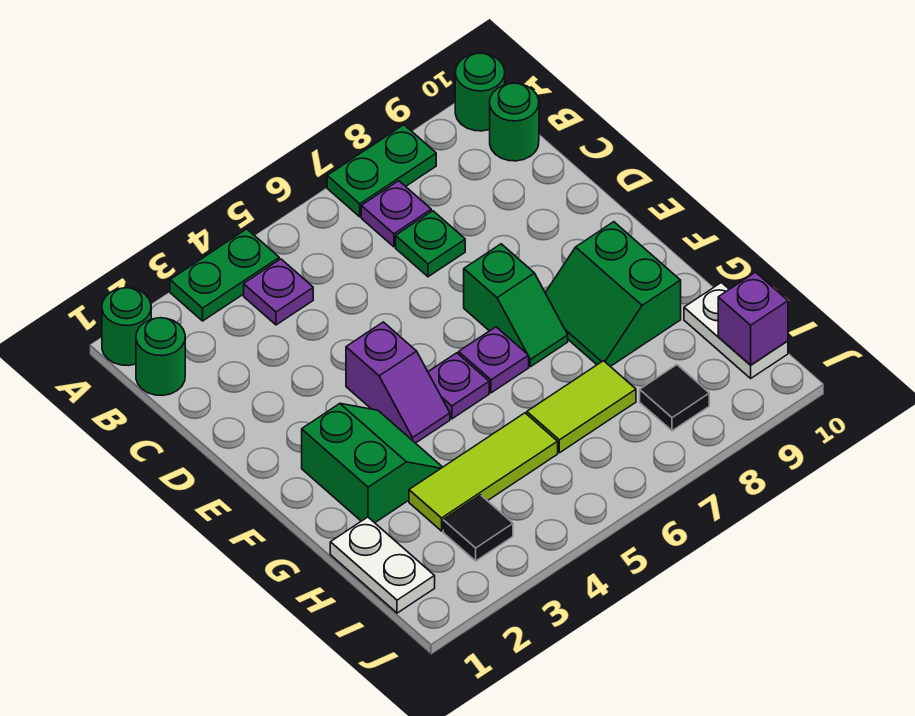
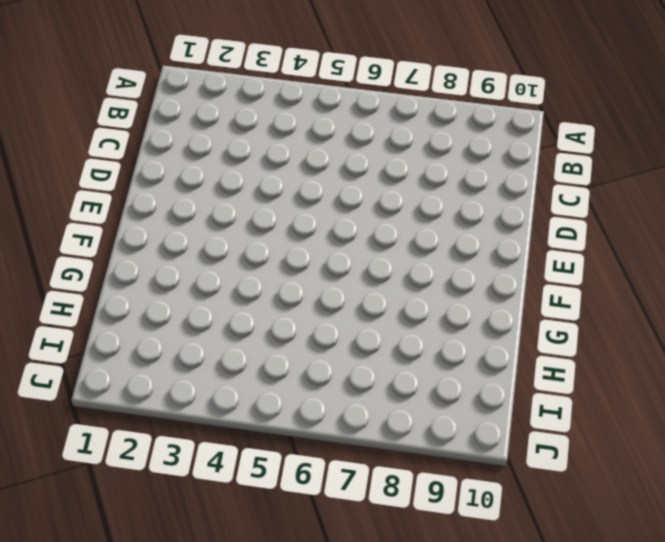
none -> green round brick A1 level 1
none -> green plate A3:A4 level 1
none -> green plate A7:A8 level 1

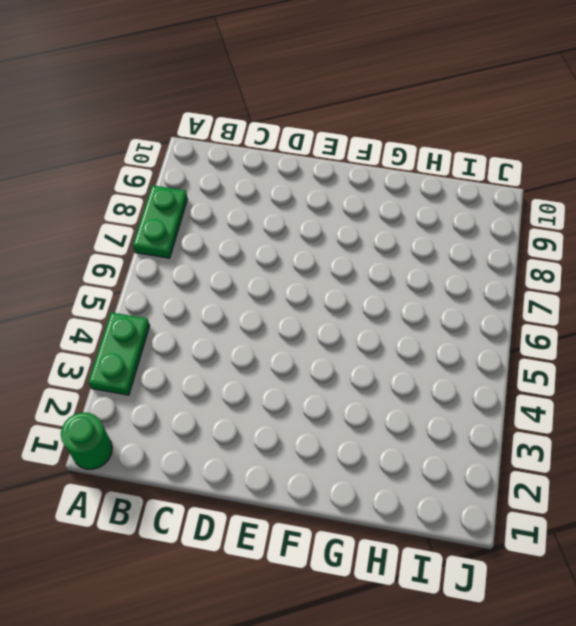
none -> green round brick A10 level 1
none -> green round brick B1 level 1
none -> purple plate B4 level 1

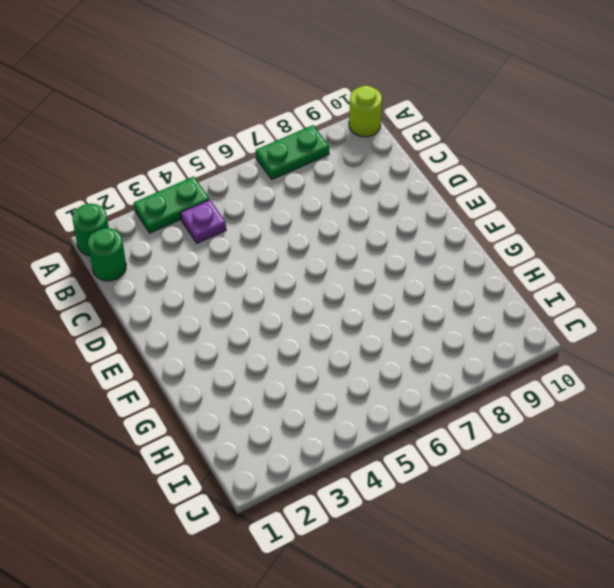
lime round brick A10 level 1 -> green round brick A10 level 1
none -> purple plate B7 level 1
none -> green round brick B10 level 1
none -> green plate C7 level 1

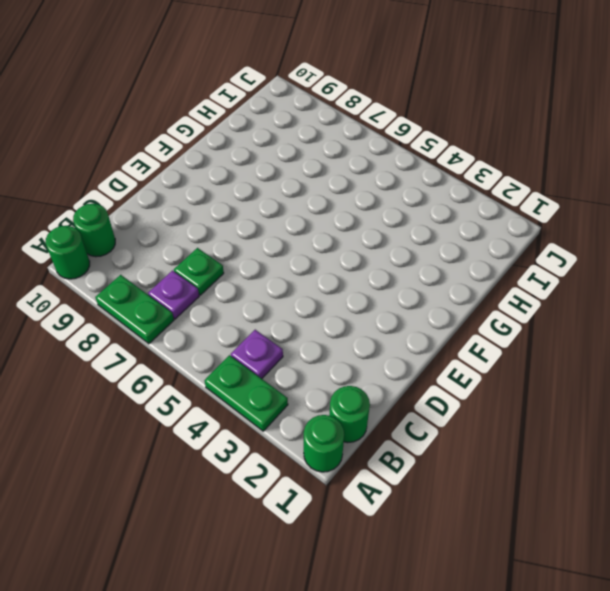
none -> purple slope E4:F4 level 1 top E
none -> green slope E7:F7 level 1 top E
none -> green slope F2:G3 level 1 top 2

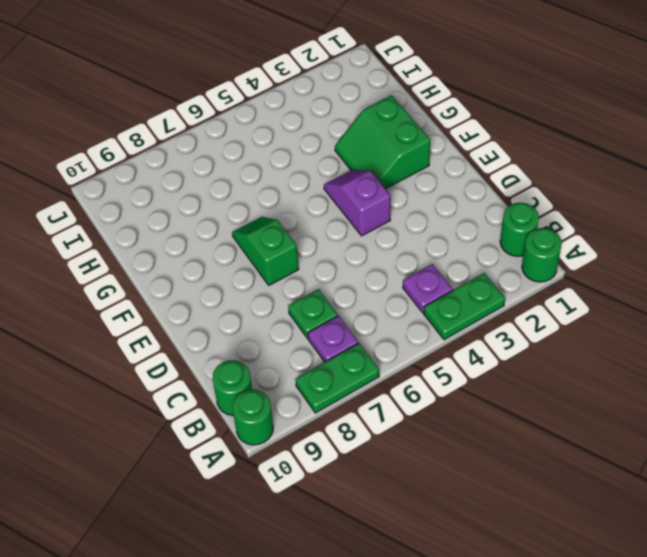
none -> purple plate F5 level 1
none -> purple plate F6 level 1
none -> green slope F8:G9 level 1 top 9

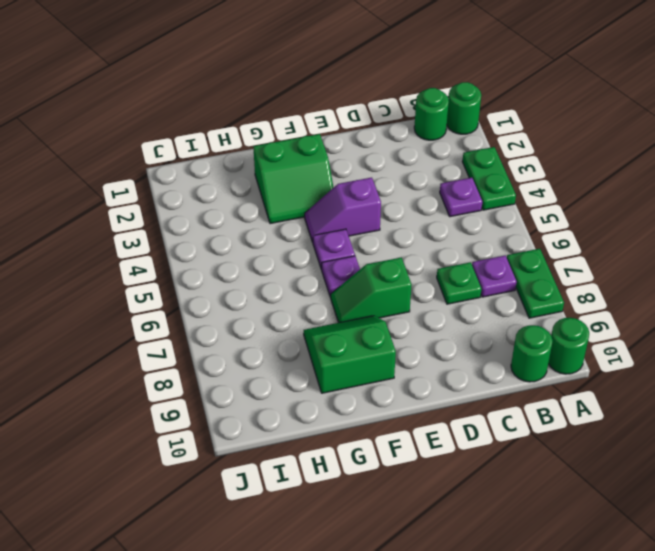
none -> white plate H1:I1 level 1
none -> lime tile H3:H5 level 1
none -> lime tile H6:H7 level 1

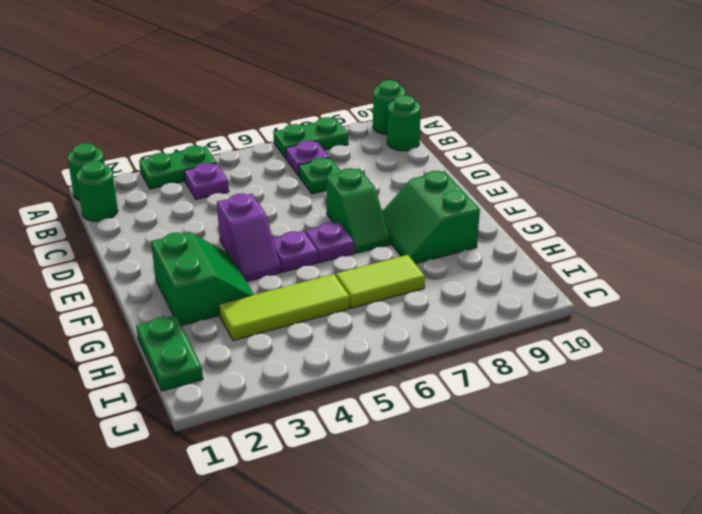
green plate H1:I1 level 1 -> white plate H1:I1 level 1
none -> white plate H10:I10 level 1
none -> black tile I3 level 1
none -> black tile I8 level 1

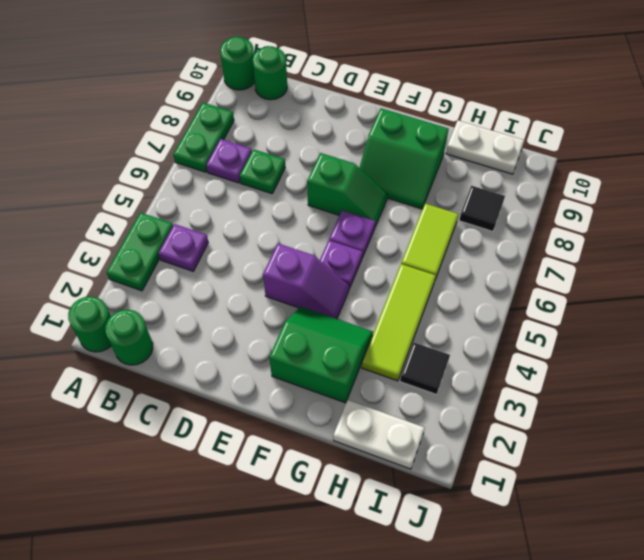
none -> purple brick I10 level 2

